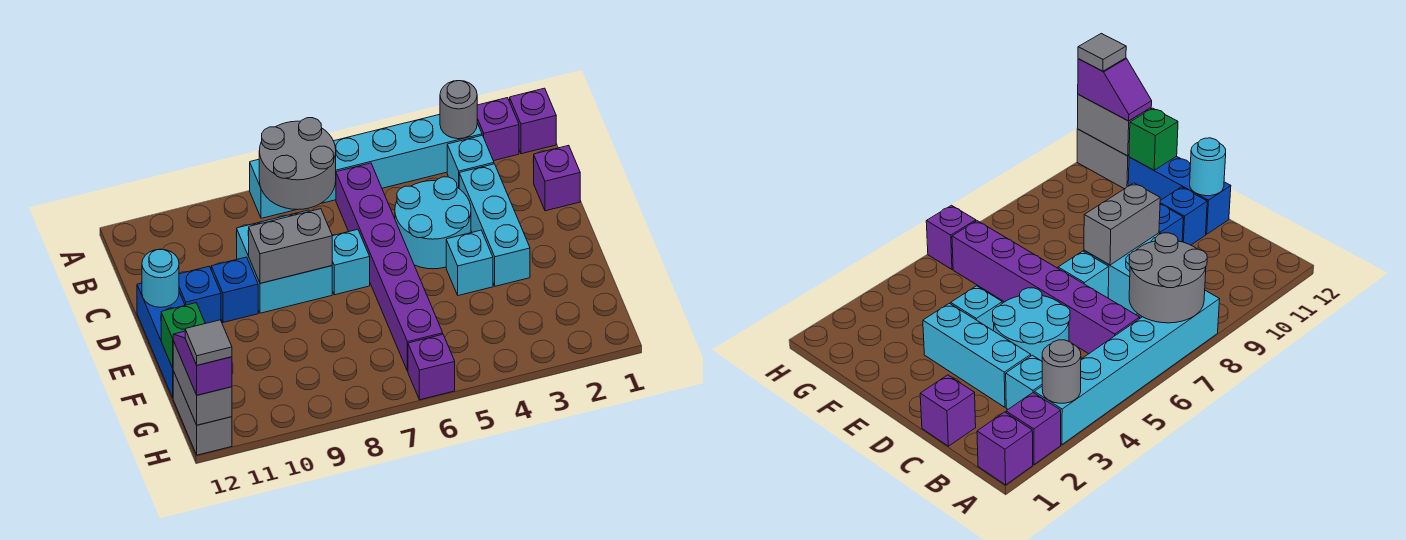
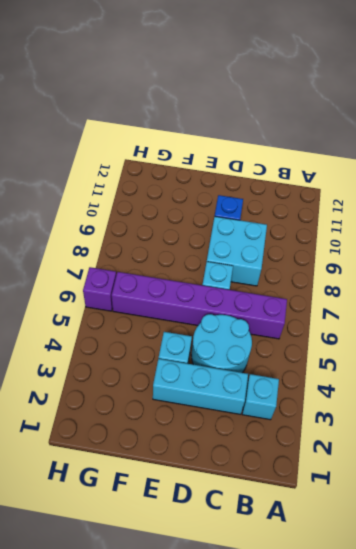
none -> purple brick A1 level 1
none -> purple brick A2 level 1
none -> cyan brick A3:A8 level 1

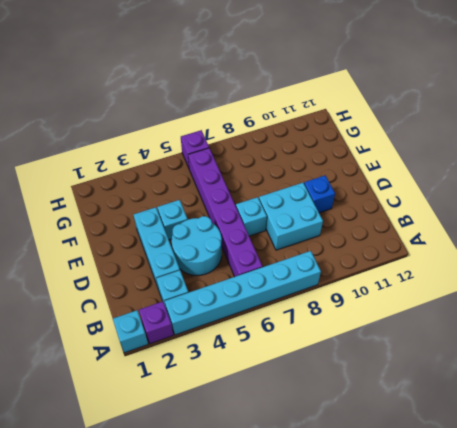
cyan brick A1 level 1 -> purple brick A1 level 1
none -> purple brick C1 level 1
none -> blue brick D11 level 1
none -> blue brick D12:F12 level 1

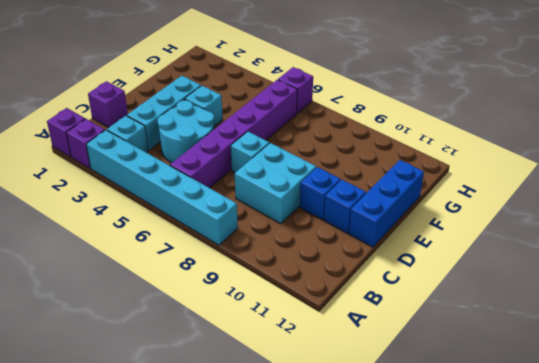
none -> grey brick G12:H12 level 1
none -> grey round brick A3 level 2
none -> grey round brick A7:B8 level 2

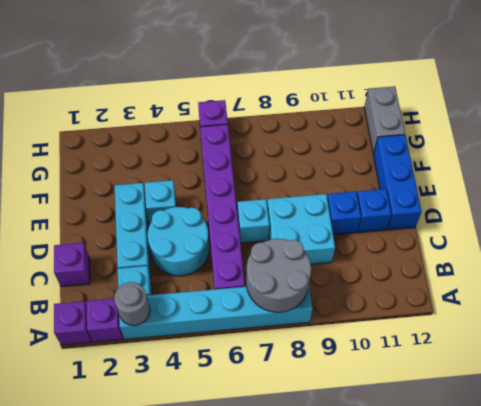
none -> grey brick D8:D9 level 2
none -> cyan round brick D12 level 2
none -> green brick F12 level 2

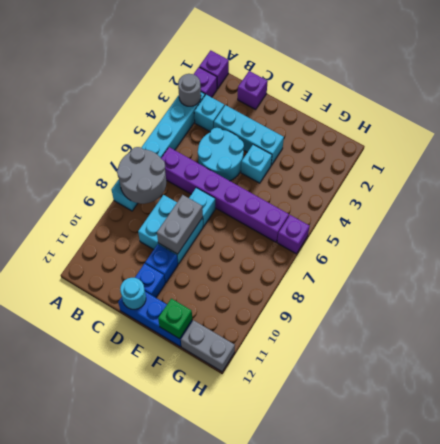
none -> grey brick G12:H12 level 2
none -> purple slope G12:H12 level 3 top H
none -> grey tile H12 level 4

